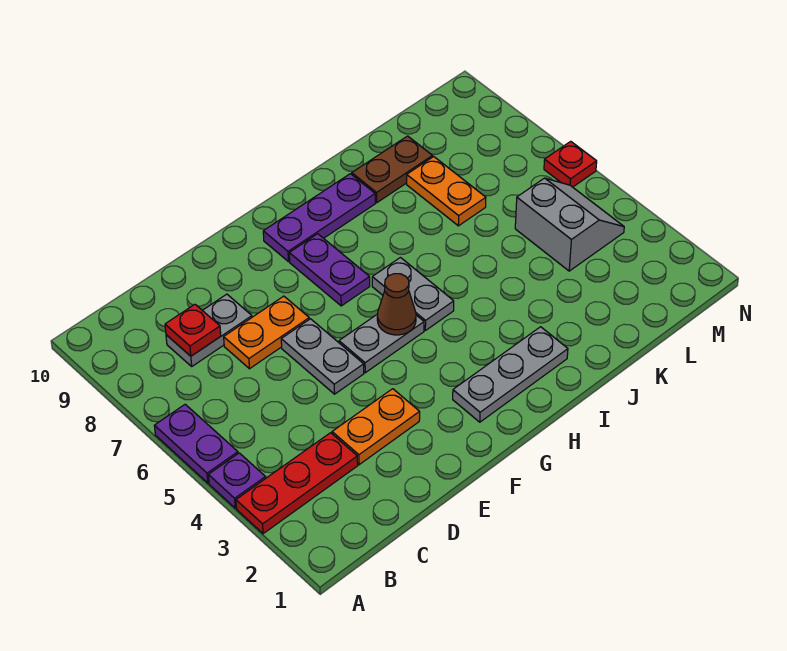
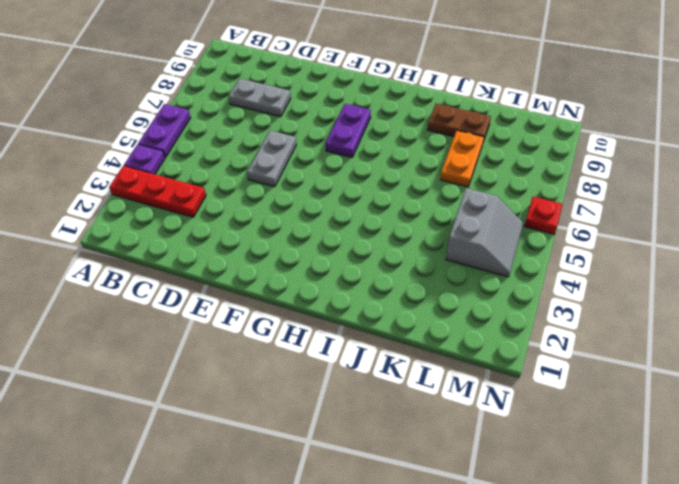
none -> orange plate D3:E3 level 1
none -> orange plate D7:E7 level 1
none -> grey plate F5:G5 level 1

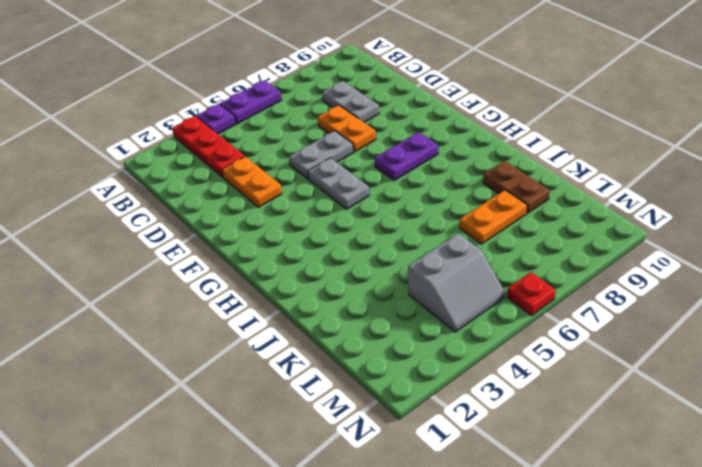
none -> grey plate G2:I2 level 1
none -> purple plate G9:I9 level 1
none -> grey plate H5:H6 level 1

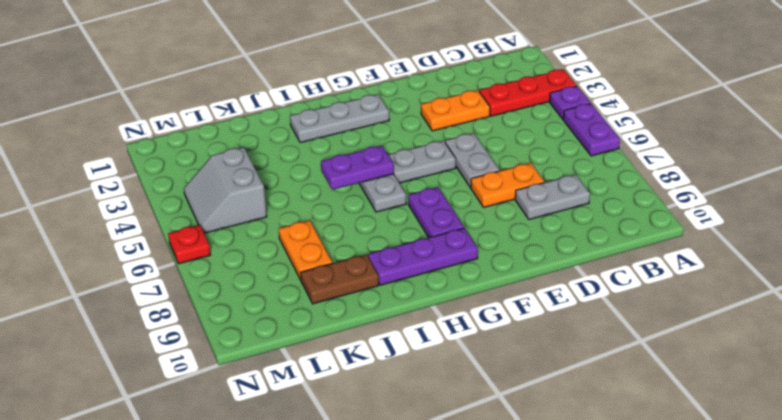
purple plate H5:I5 level 2 -> none
none -> red plate C8 level 2
none -> brown cone G5 level 2

